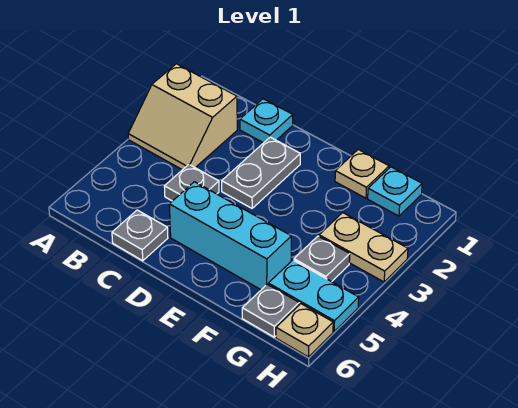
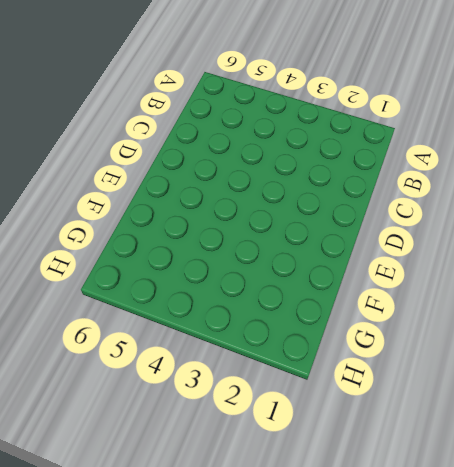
none -> tan slope A2:B3 level 1 top 2
none -> cyan plate C1 level 1
none -> grey plate C4 level 1

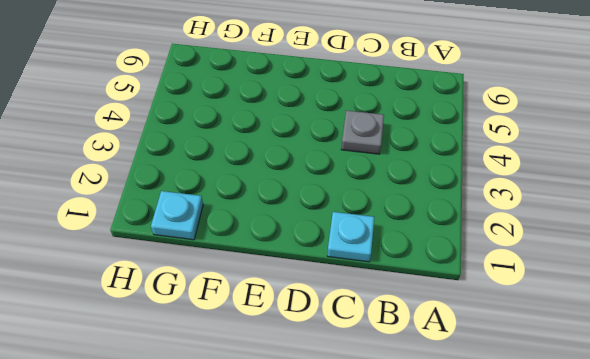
none -> tan slope A2:B3 level 1 top 2
none -> grey plate C6 level 1
none -> grey plate D2:D3 level 1

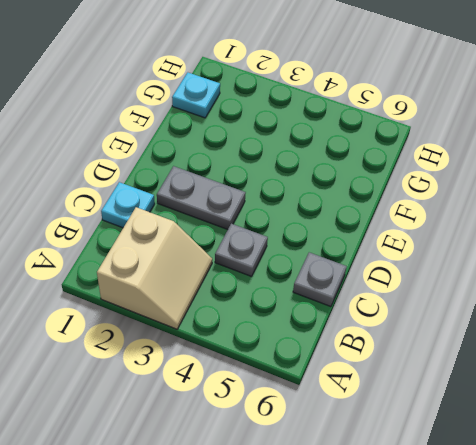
none -> cyan brick D5:F5 level 1
none -> tan plate F1 level 1
none -> tan plate G3:H3 level 1

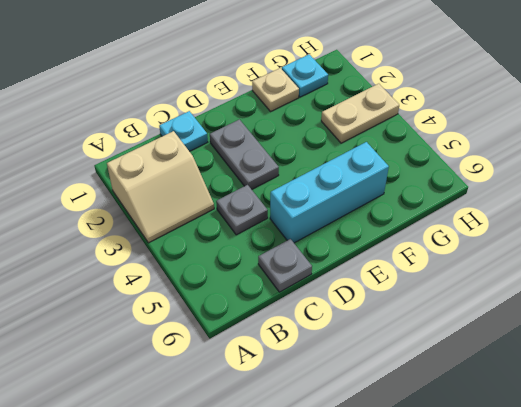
none -> grey plate G4 level 1
none -> cyan plate G5:H5 level 1
none -> grey plate G6 level 1

